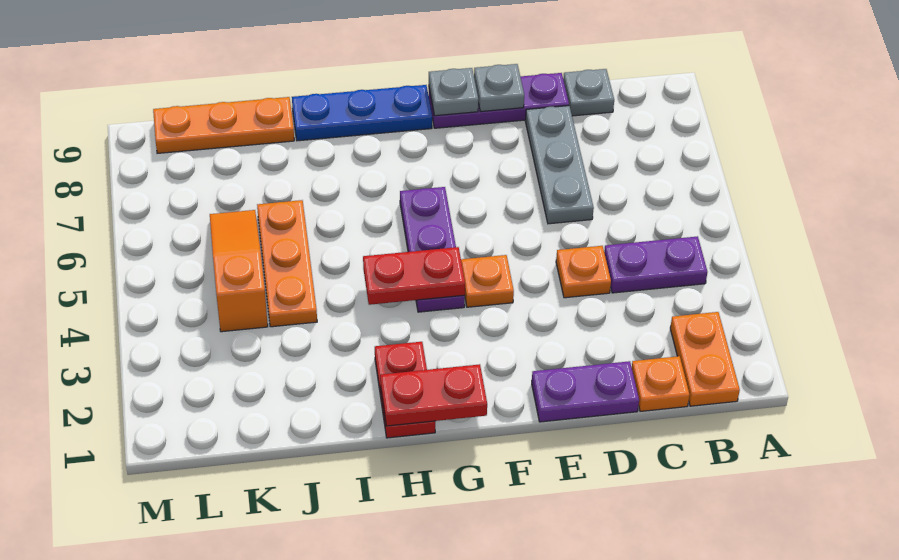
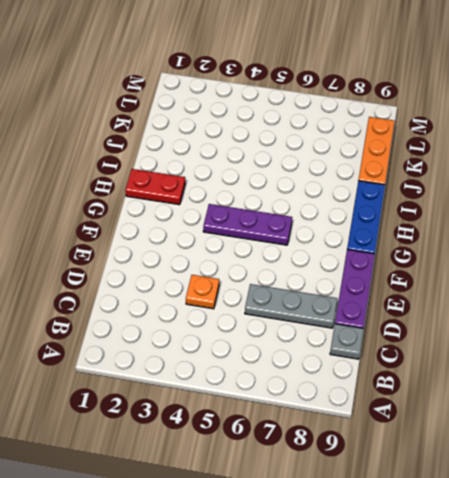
none -> orange plate B1:B2 level 1
none -> purple plate B4:C4 level 1
none -> orange plate C1 level 1

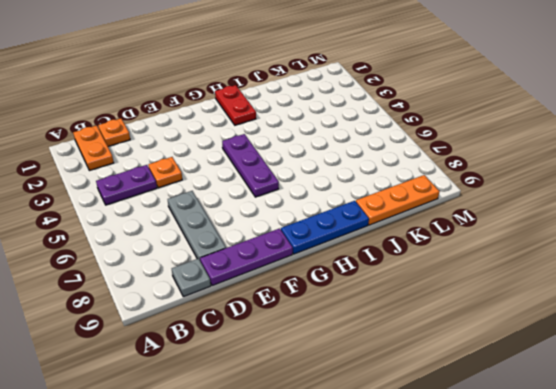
none -> purple plate D1:E1 level 1
none -> orange plate F4 level 1
none -> orange plate J4:J6 level 1

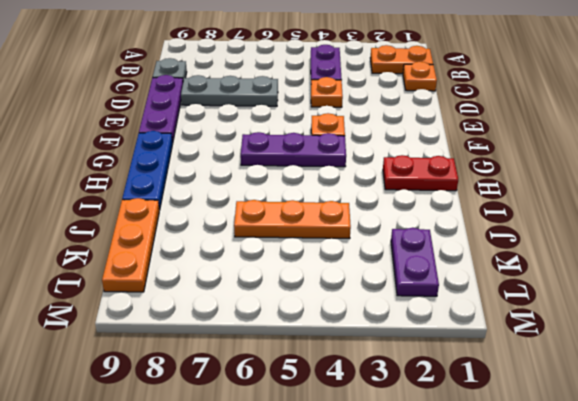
purple plate K2:L2 level 1 -> purple plate D1:E1 level 1
none -> orange slope K4:K6 level 1 top 4
none -> grey plate E9 level 2
none -> grey plate F9 level 2

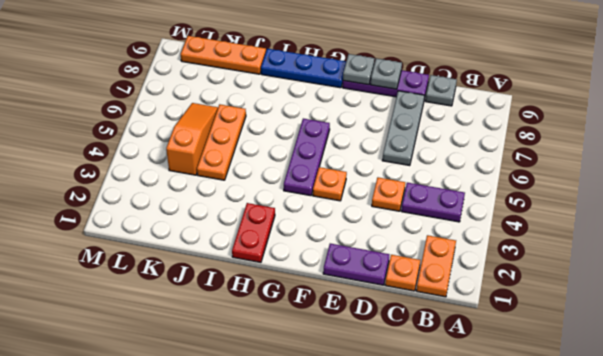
none -> red plate G1:H1 level 2
none -> red plate G4:H4 level 2

